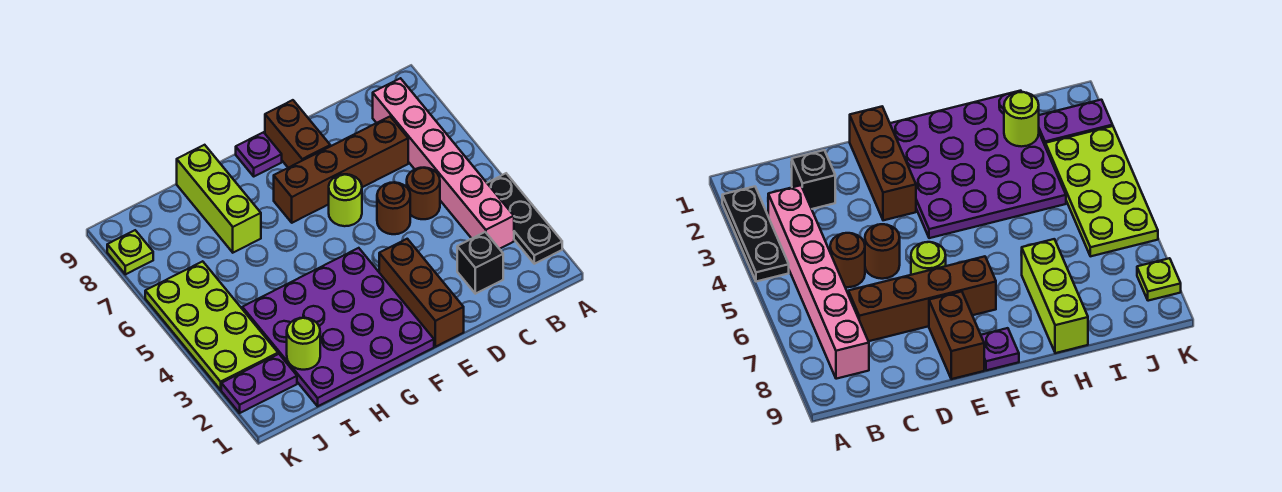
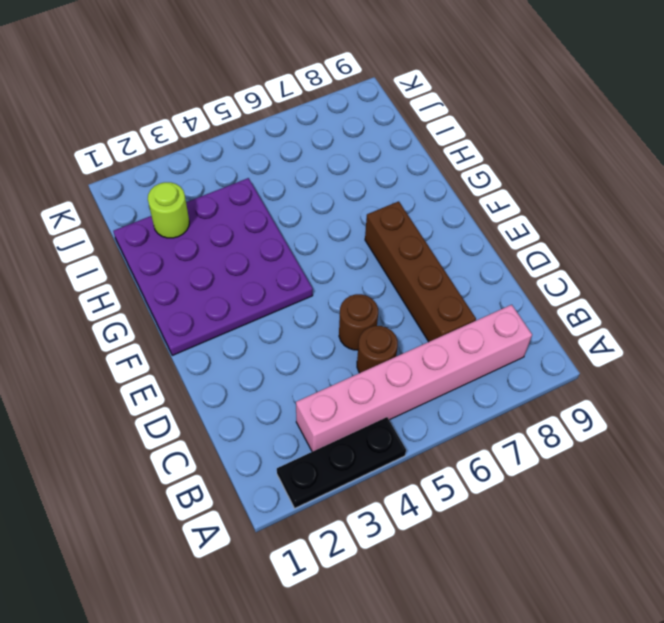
none -> black brick C2 level 1
none -> brown brick E1:E3 level 1
none -> lime round brick E6 level 1

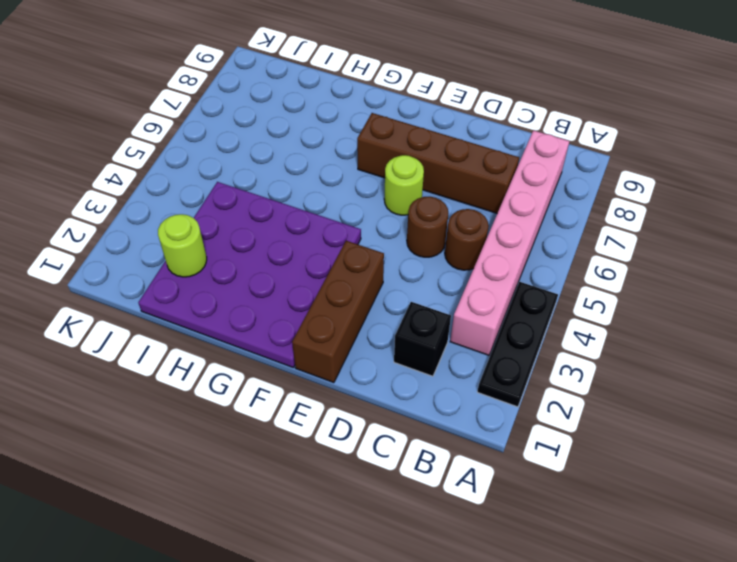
none -> brown brick E8:E9 level 1
none -> purple plate F9 level 1
none -> lime brick H7:H9 level 1

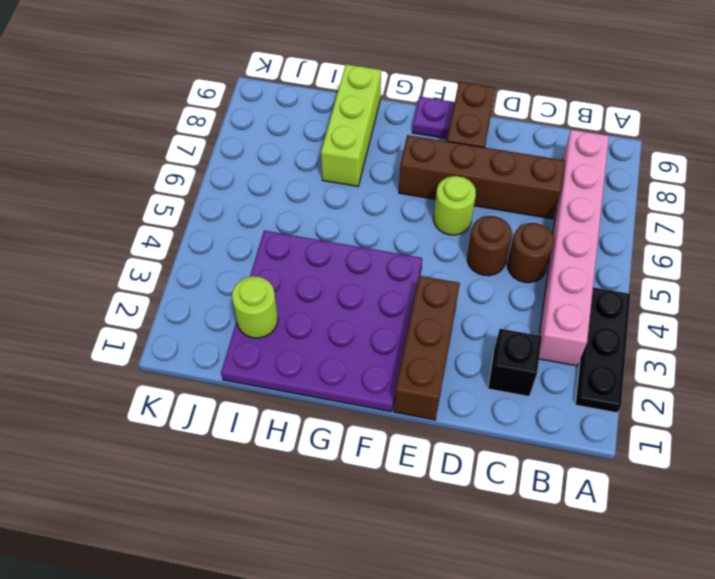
none -> purple plate J2:K2 level 1
none -> lime plate J3:K6 level 1
none -> lime plate K8 level 1

